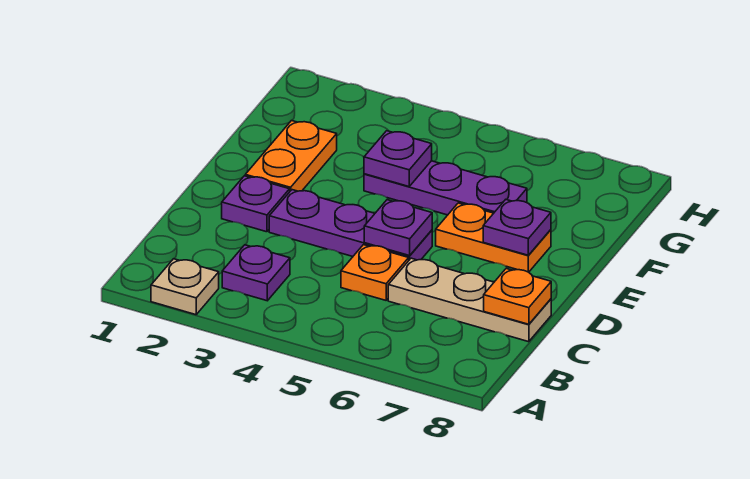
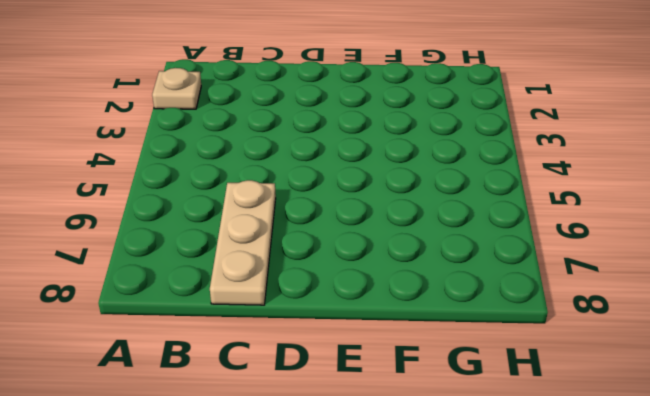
none -> purple plate B3 level 1
none -> orange plate C5 level 1
none -> purple plate D2 level 1

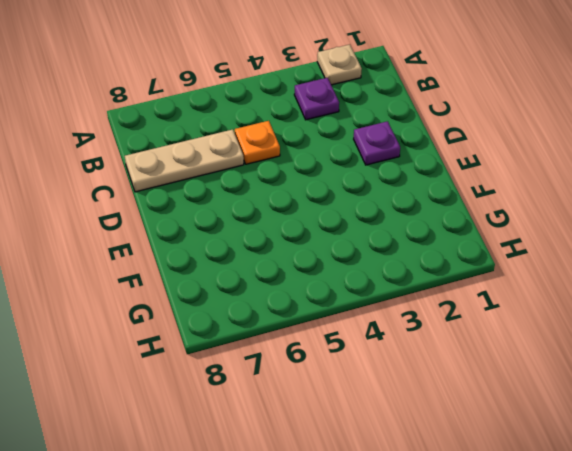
none -> purple plate D3:D5 level 1
none -> orange plate E2:F2 level 1
none -> orange plate E6:E7 level 1

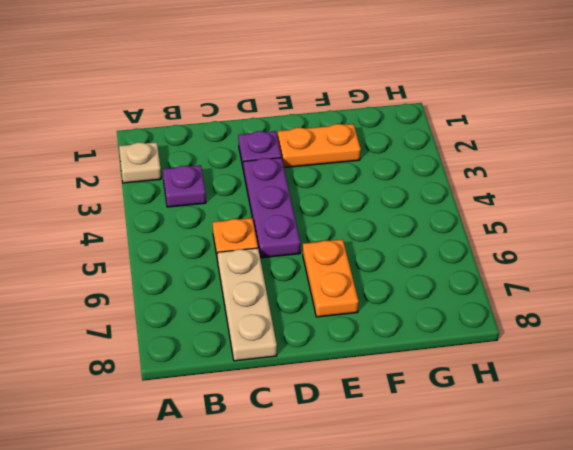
none -> purple plate F4:F6 level 1
none -> orange plate C8 level 2
none -> purple plate D5 level 2

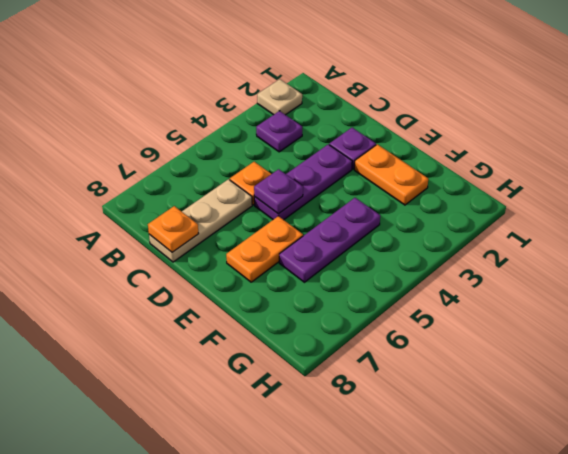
none -> purple plate E7 level 2
none -> purple plate F4 level 2

